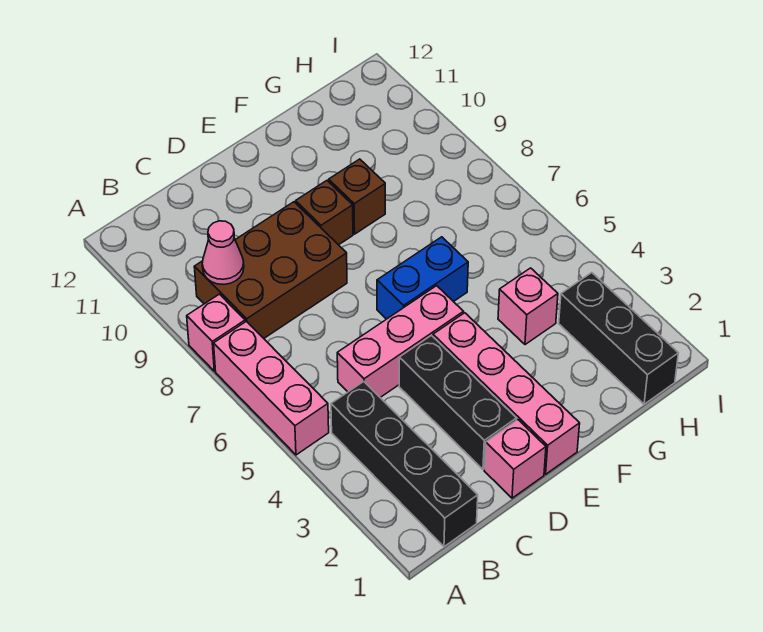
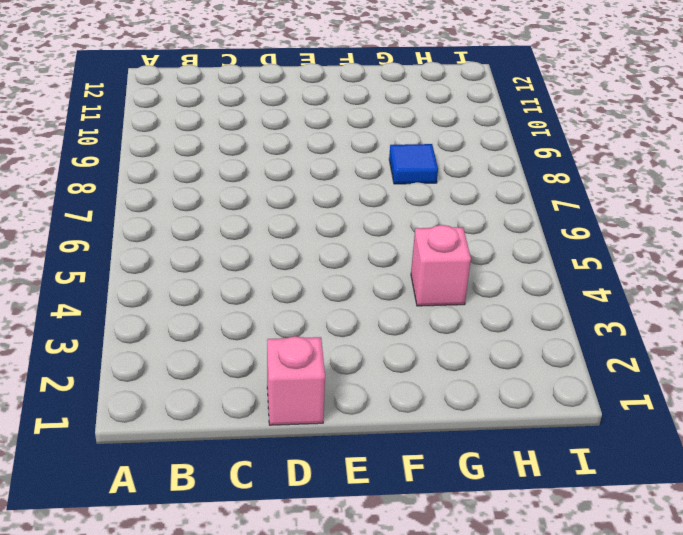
blue tile G8 level 1 -> none
none -> pink brick A5:A7 level 1
none -> pink brick A8 level 1
none -> black brick B1:B4 level 1

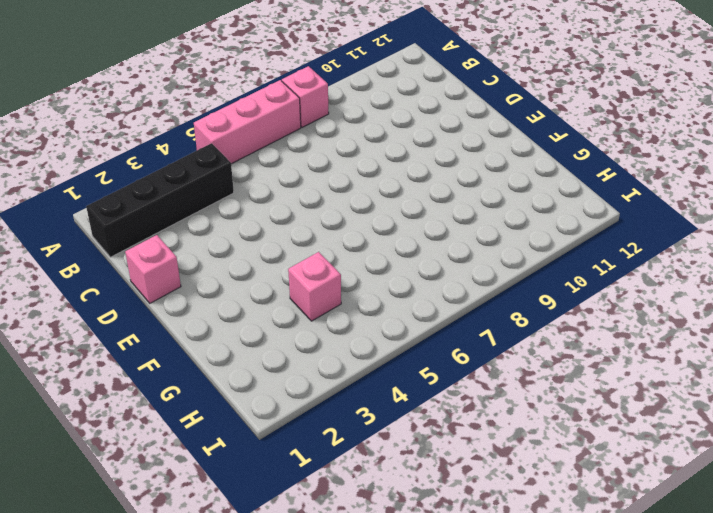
none -> brown brick B8:D9 level 1
none -> pink brick C5:E5 level 1
none -> black brick D2:D4 level 1

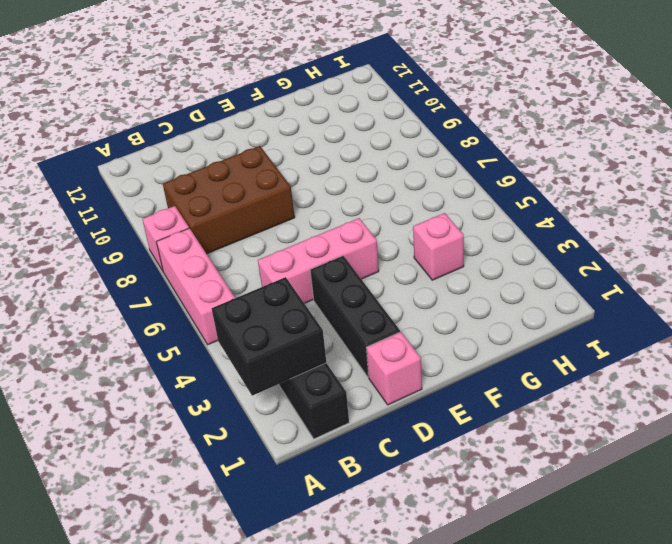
black brick A2:B3 level 2 -> none
none -> pink brick E1:E4 level 1
none -> blue brick E6:F6 level 1
none -> brown brick E9 level 1

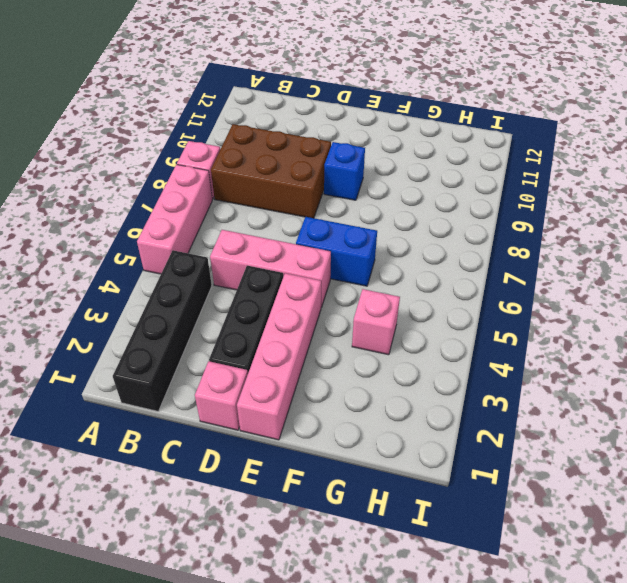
blue brick E9 level 1 -> brown brick E9 level 1
none -> brown brick F9 level 1
none -> black brick H1:H3 level 1
none -> pink cone B9 level 2

